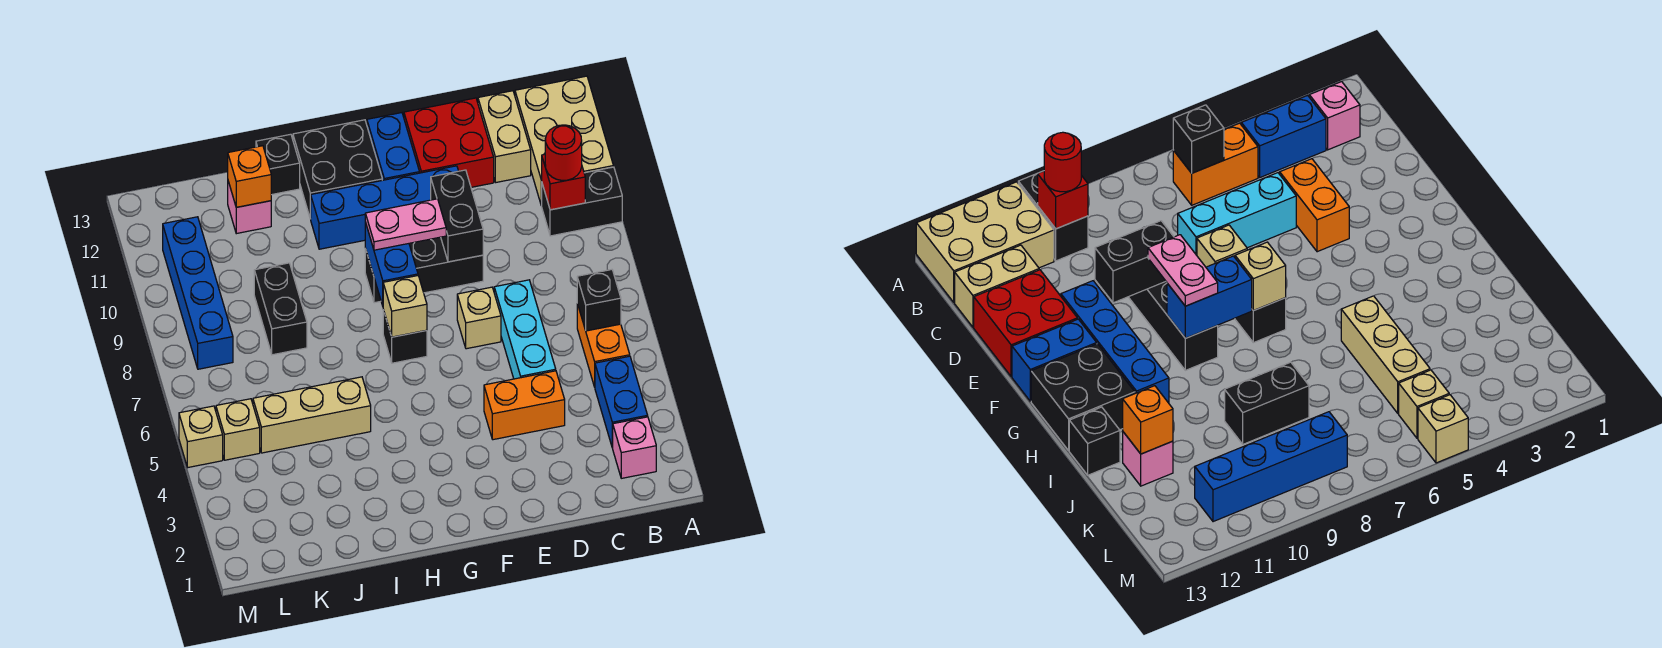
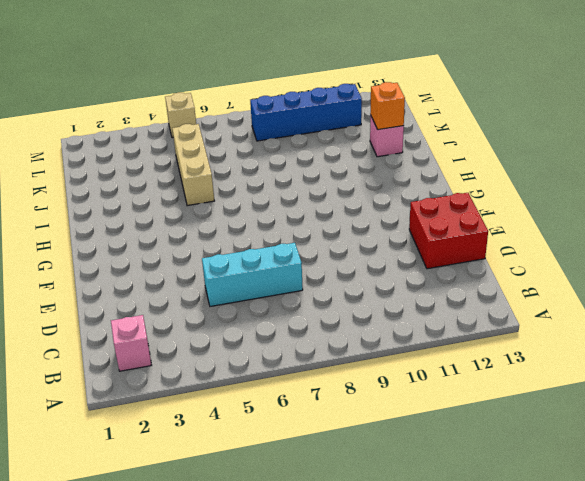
none -> black brick A10:B10 level 1
none -> tan brick A11:B13 level 1
none -> blue brick B3:B4 level 1
none -> orange brick B5:B6 level 1

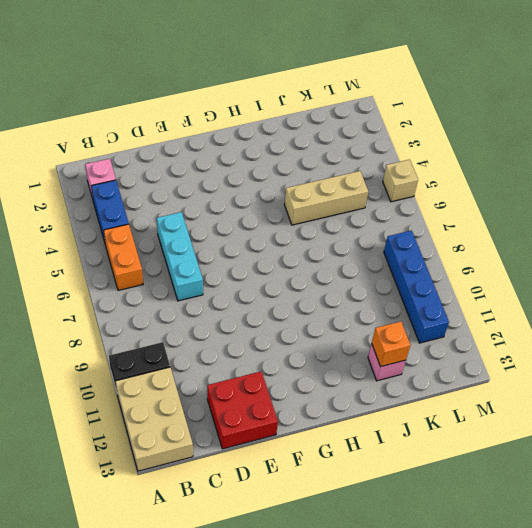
none -> tan brick C12:C13 level 1
none -> orange brick D4:E4 level 1
none -> tan brick E7 level 1
none -> black brick E9:G9 level 1

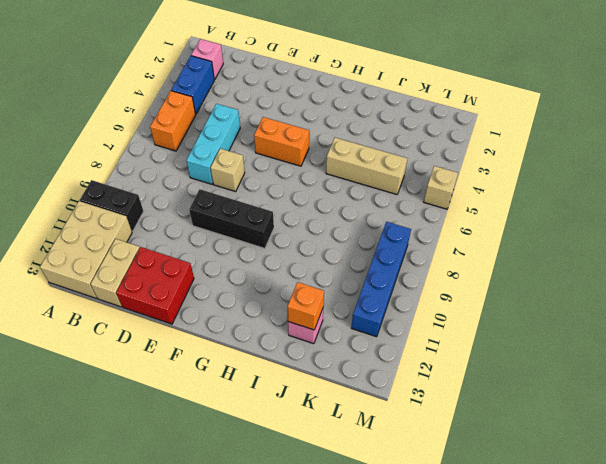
orange brick F5:G5 level 1 -> orange brick D4:E4 level 1
none -> blue brick E11:H11 level 1
none -> blue brick F12:F13 level 1
none -> black brick G7 level 1
none -> black brick G12:H13 level 1

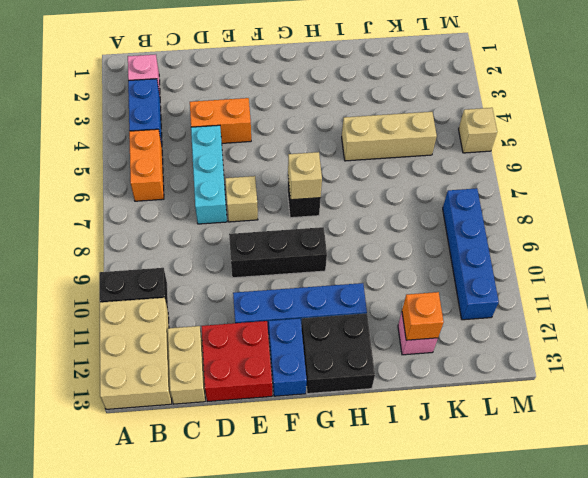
none -> black brick I13 level 1
none -> black brick J8:J9 level 1
none -> tan brick L5 level 1
none -> black brick B6 level 2

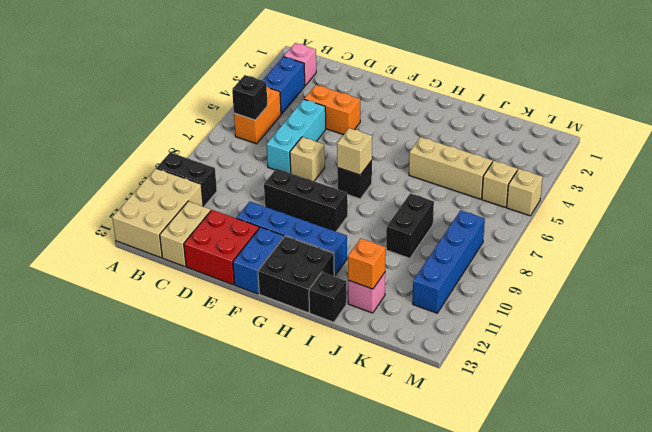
none -> red brick B10 level 2
none -> black brick E9:E10 level 2
none -> blue brick G8:G9 level 2
none -> red round brick B10 level 3

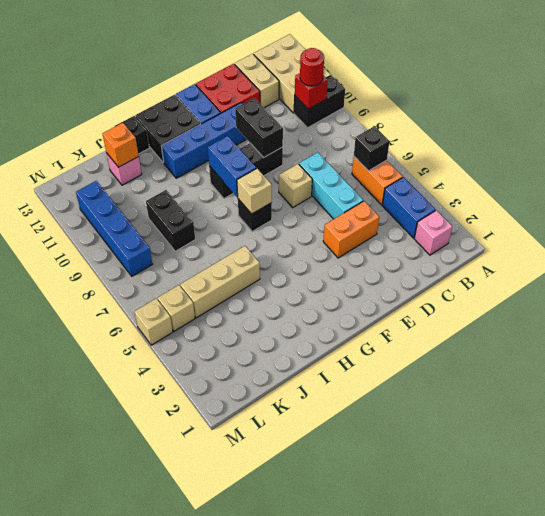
none -> pink plate F9:G9 level 3

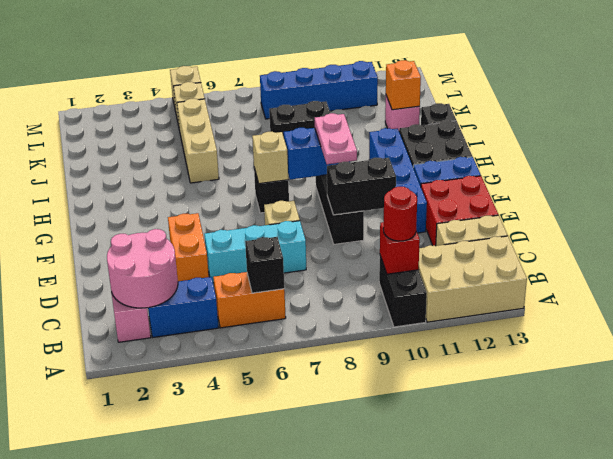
pink round brick B2:C3 level 2 -> none

